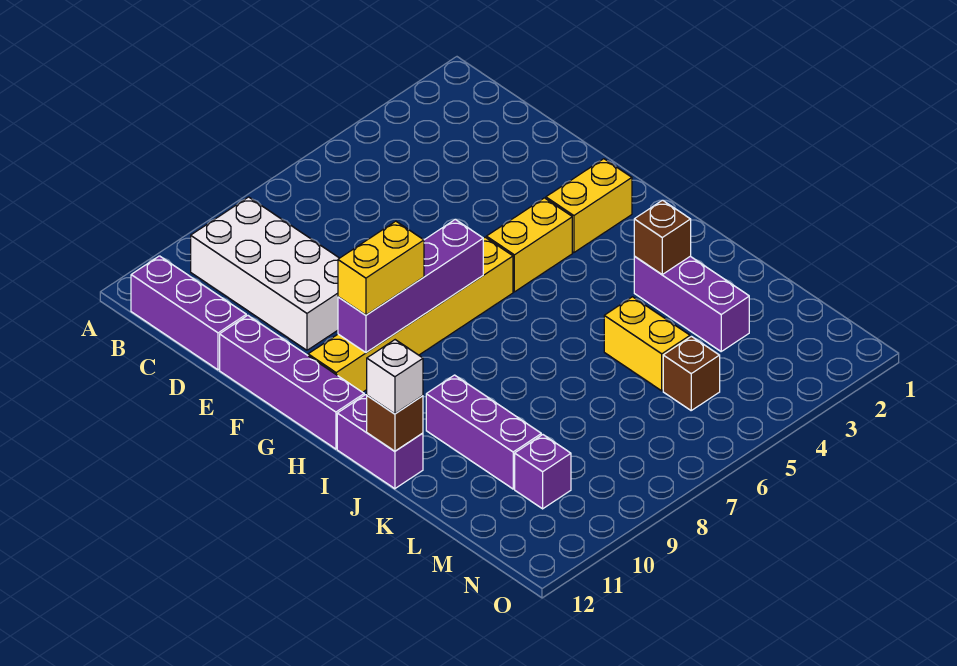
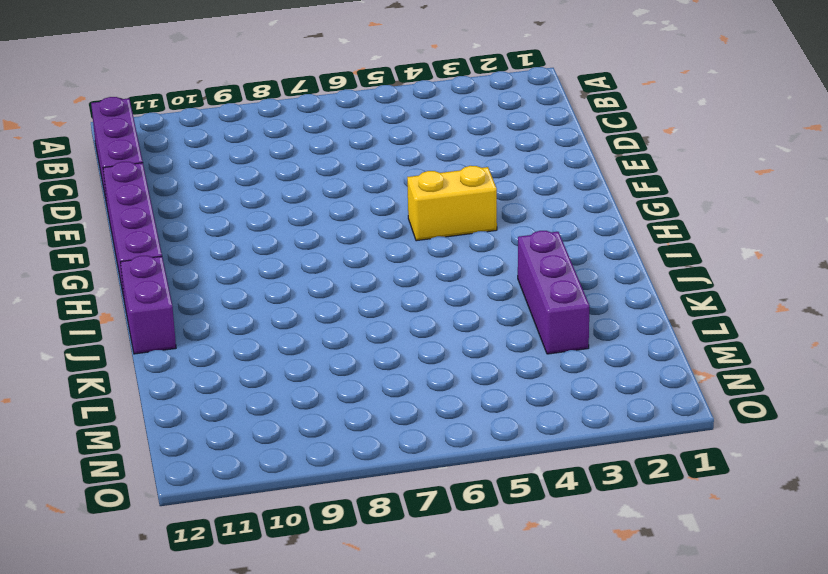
none -> white brick B9:E10 level 1
none -> yellow brick G2:G3 level 1
none -> yellow brick G6:G11 level 1

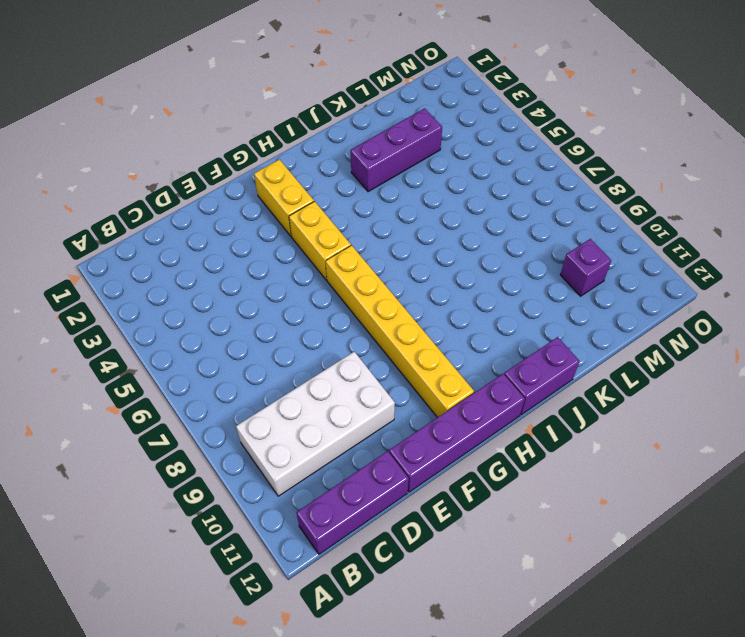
none -> purple brick J10:L10 level 1
none -> yellow brick K5:L5 level 1
none -> brown brick M5 level 1

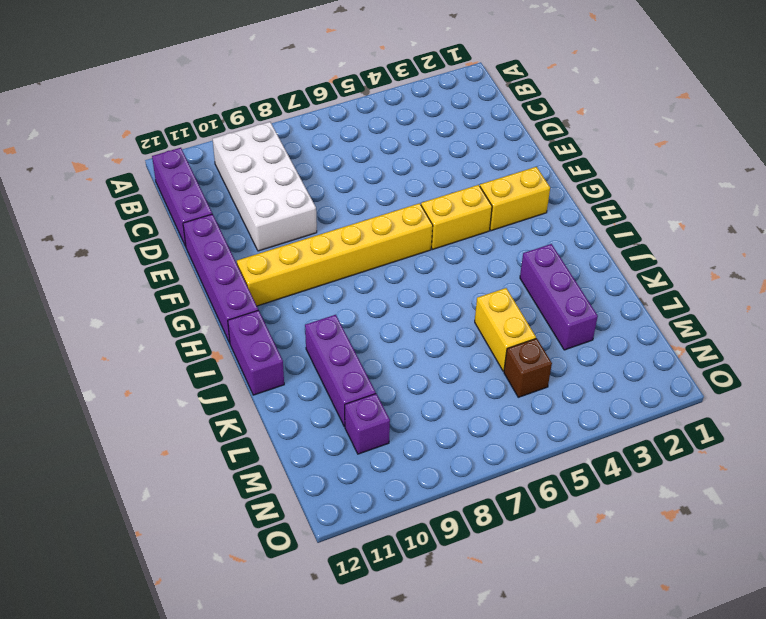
none -> purple brick G7:G10 level 2
none -> brown brick J3 level 2
none -> brown brick J12 level 2

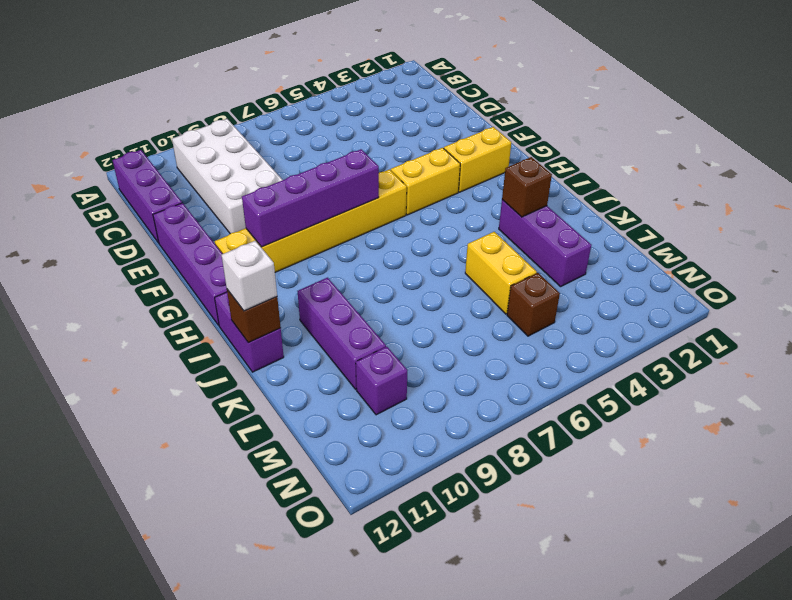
none -> yellow brick G9:G10 level 3

